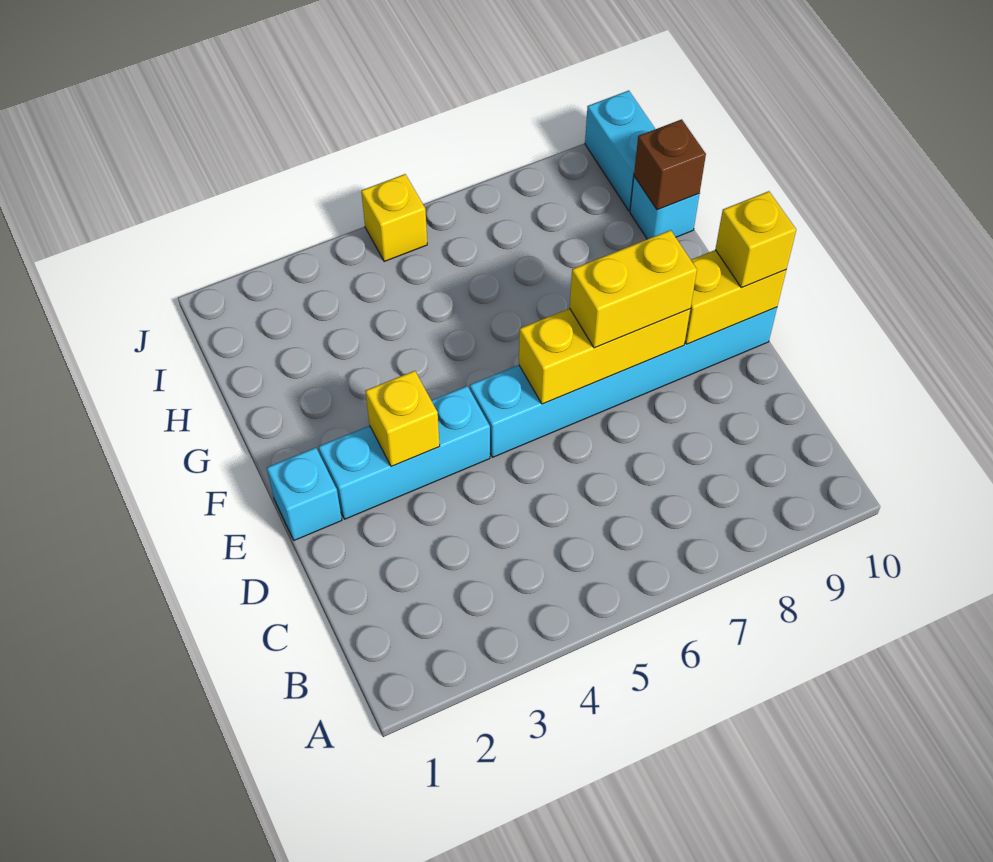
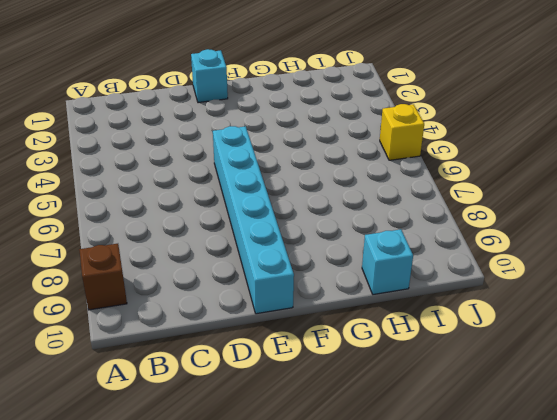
brown brick A9 level 1 -> brown brick H10 level 2
none -> cyan brick E2:E4 level 1
none -> cyan brick I10:J10 level 1
none -> yellow brick E3 level 2

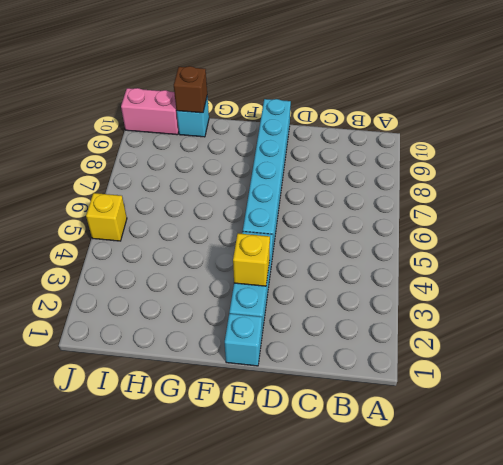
pink brick I10:J10 level 1 -> cyan brick I10:J10 level 1
none -> yellow brick E6:E8 level 2
none -> yellow brick E9:E10 level 2
none -> yellow brick E7:E8 level 3

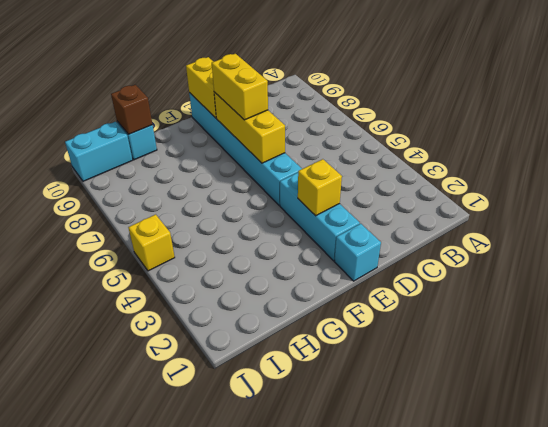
none -> yellow brick E10 level 3

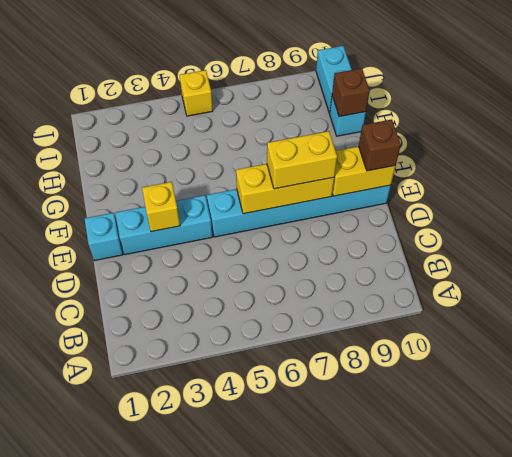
brown brick E10 level 3 -> yellow brick E10 level 3

